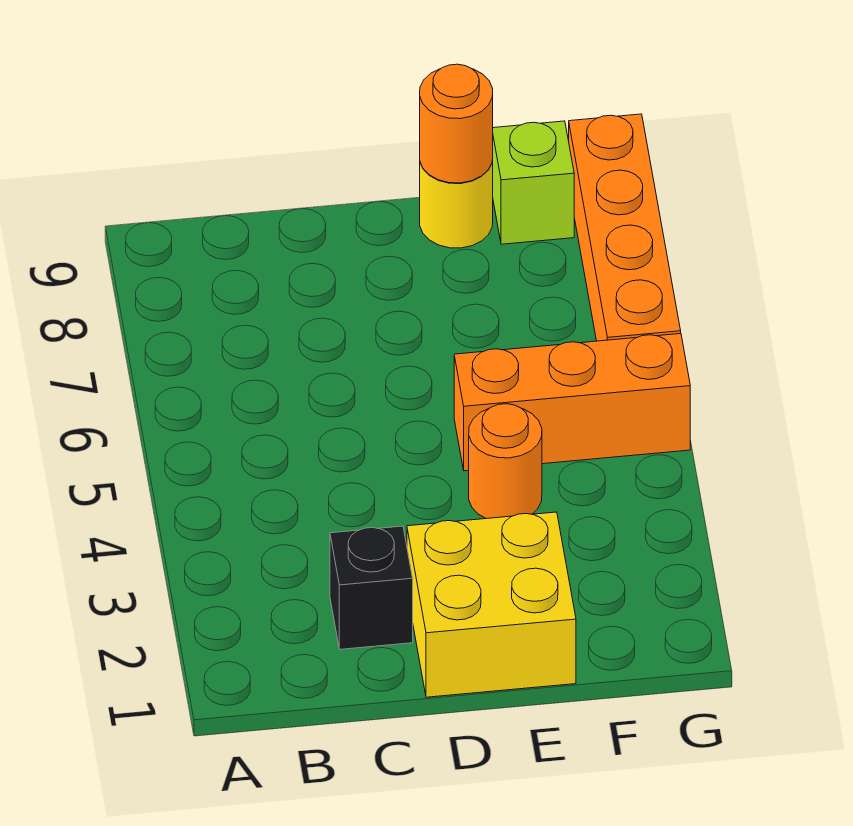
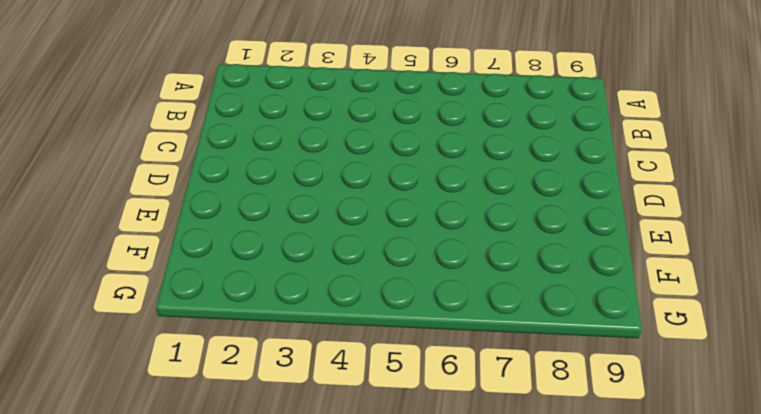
none -> black brick C2 level 1
none -> yellow brick D1:E2 level 1

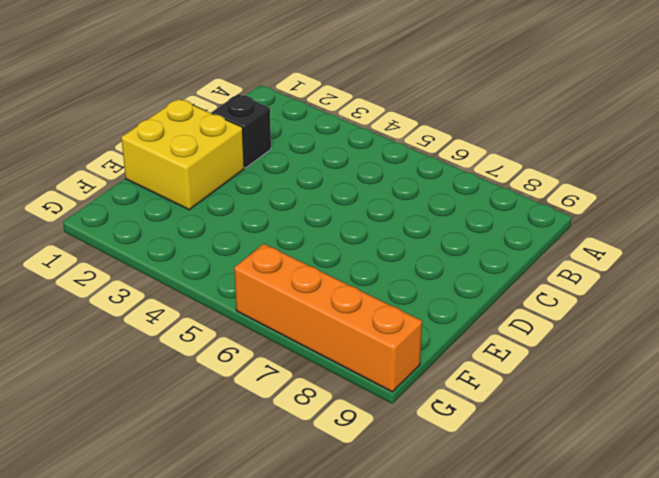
none -> orange round brick E4 level 1
none -> orange brick E5:G5 level 1

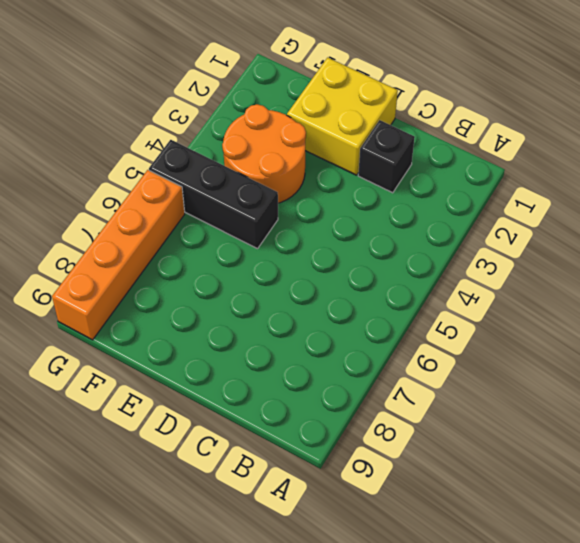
orange round brick E3:F4 level 1 -> orange round brick E4 level 1
black brick E5:G5 level 1 -> orange brick E5:G5 level 1
none -> yellow round brick E9 level 1
none -> lime brick F9 level 1

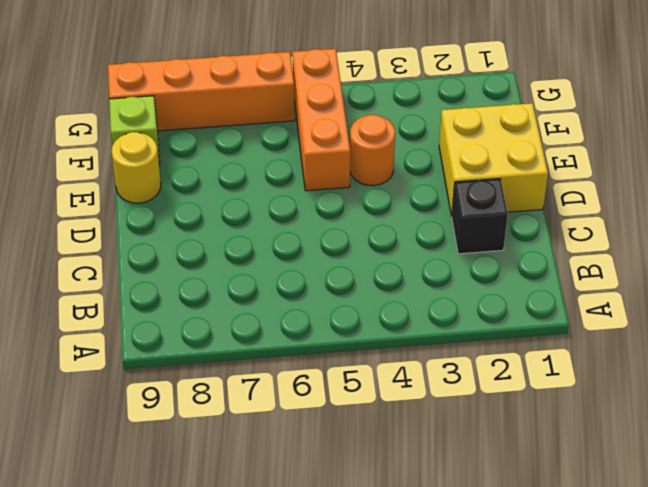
none -> orange round brick E9 level 2

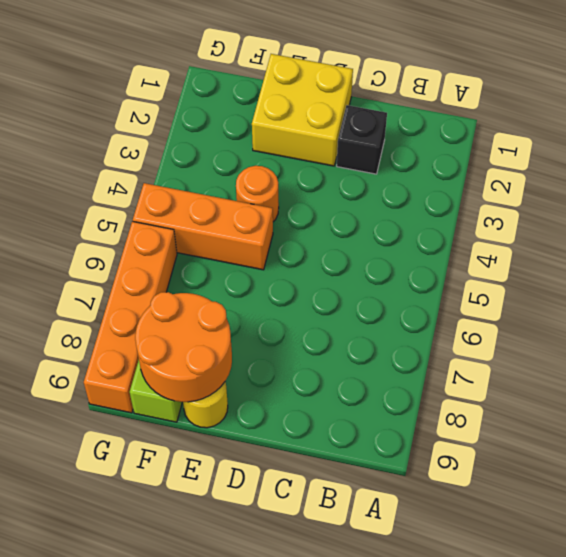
orange round brick E8:F9 level 2 -> orange round brick E9 level 2

